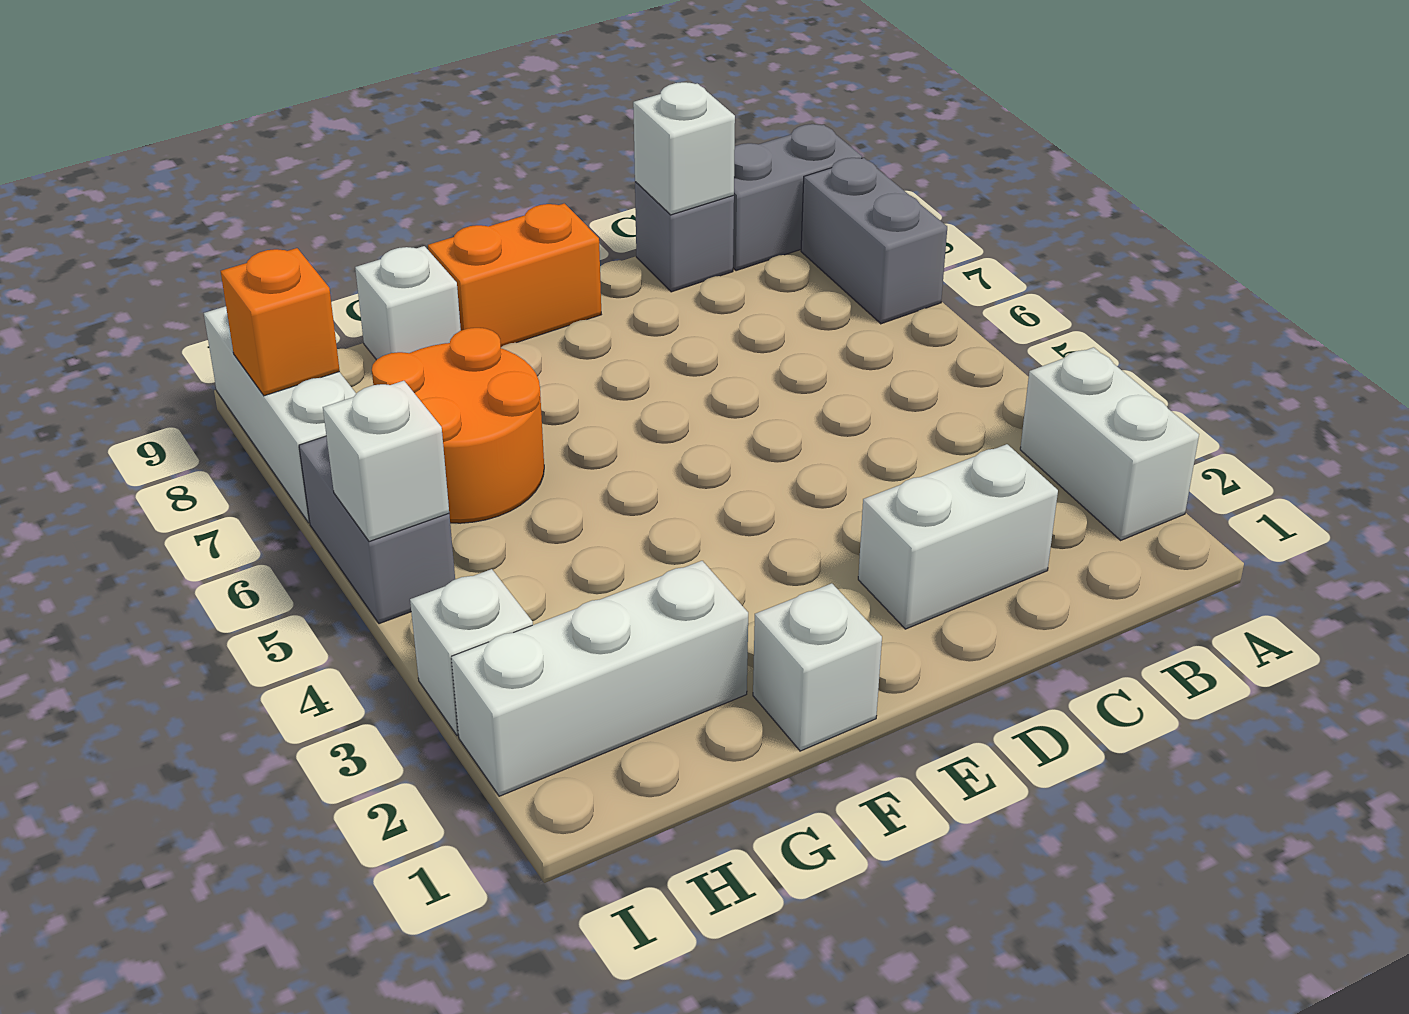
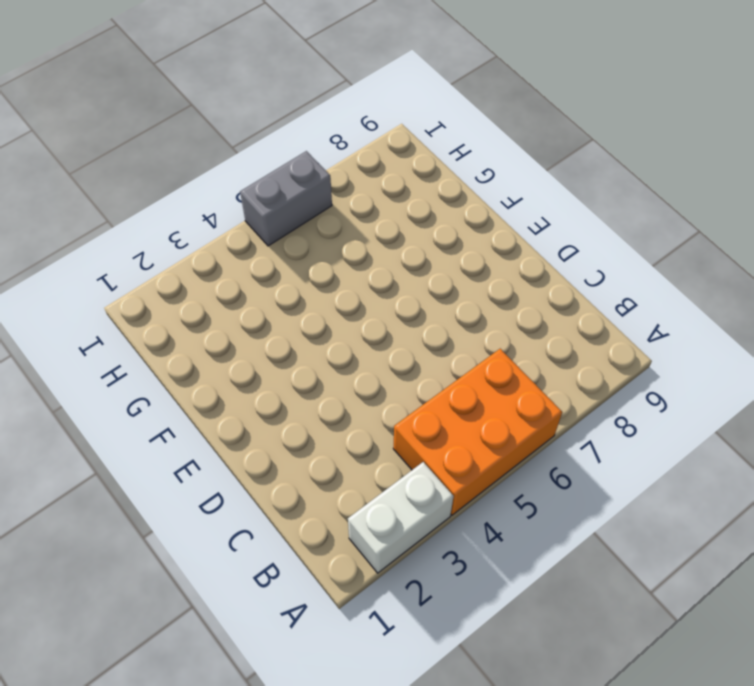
orange brick A4:B6 level 1 -> none
none -> grey brick A7:A8 level 1
none -> grey brick A9:B9 level 1
none -> white brick C2:D2 level 1

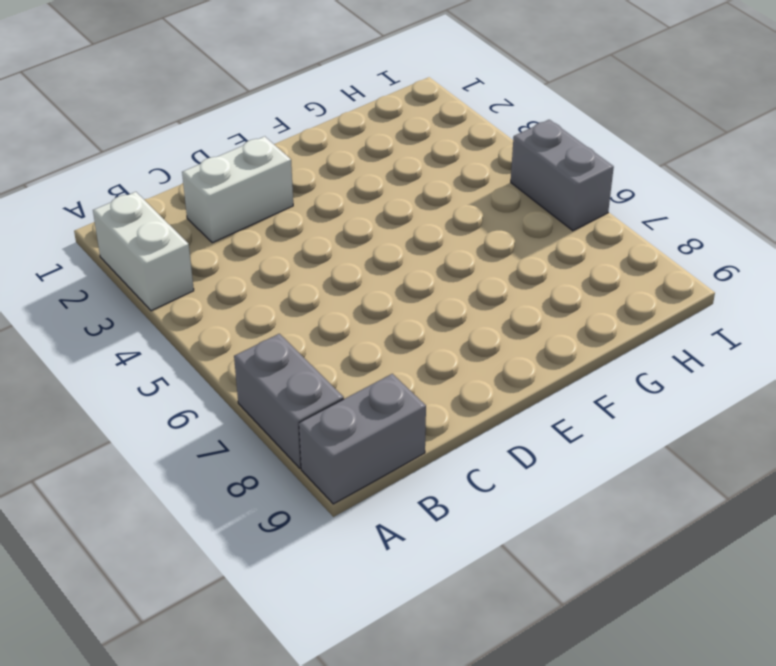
none -> grey brick C9 level 1
none -> orange brick E9:F9 level 1
none -> white brick F1 level 1

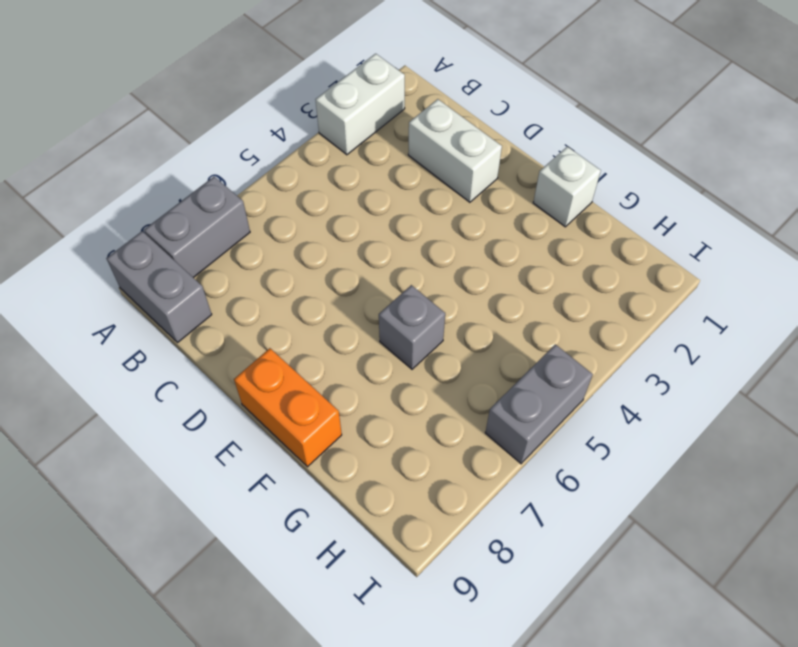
grey brick F6 level 1 -> grey brick C9 level 1
none -> white brick G2:I2 level 1
none -> orange round brick G6:H7 level 1
none -> white brick G9 level 1

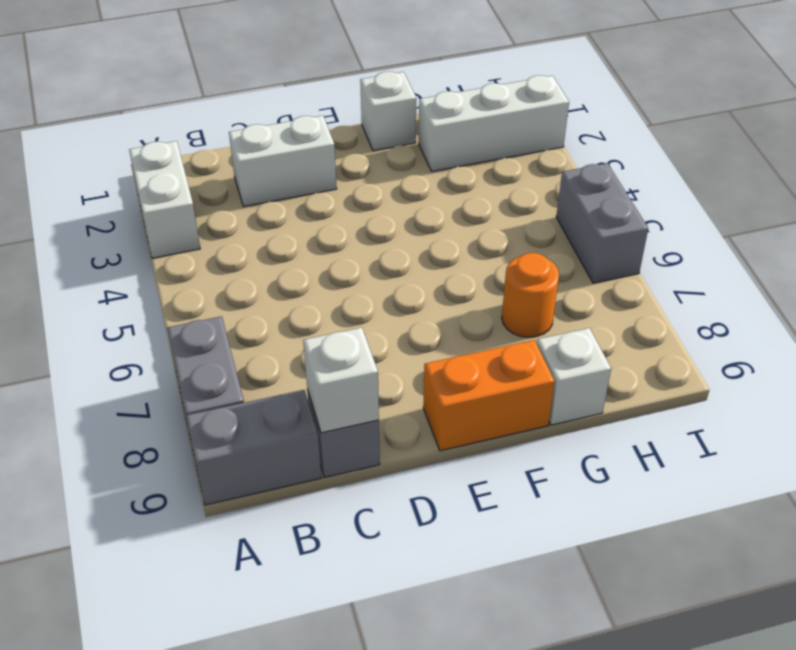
orange round brick G7 level 1 -> orange round brick G6:H7 level 1
none -> white brick I3 level 1
none -> white brick I7:I9 level 1
none -> white brick I5 level 2

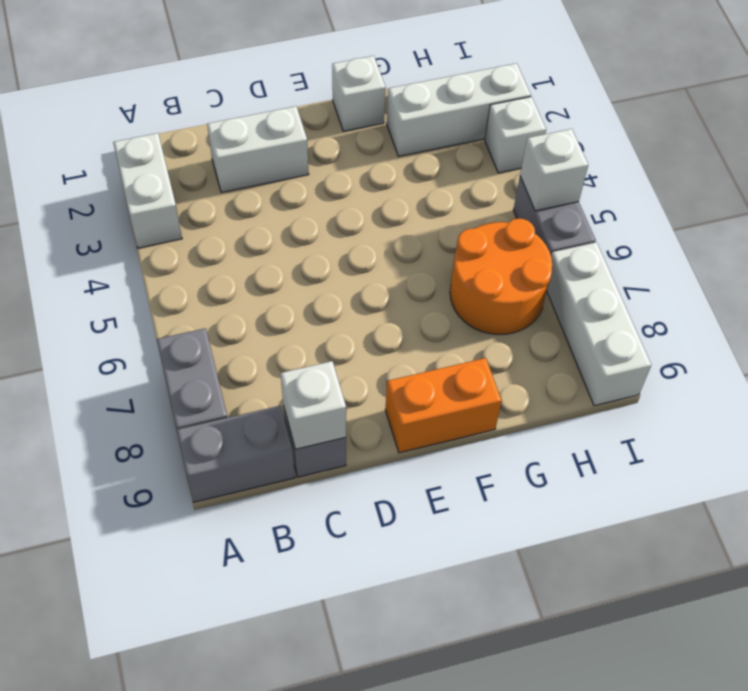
none -> white brick G9 level 1
none -> orange brick I8 level 2

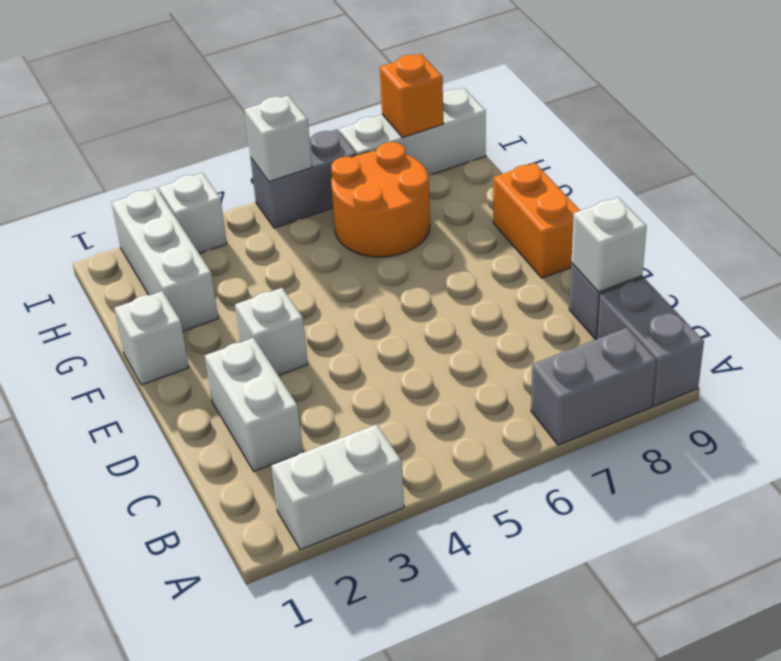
white brick E3 level 1 -> white brick G9 level 1

